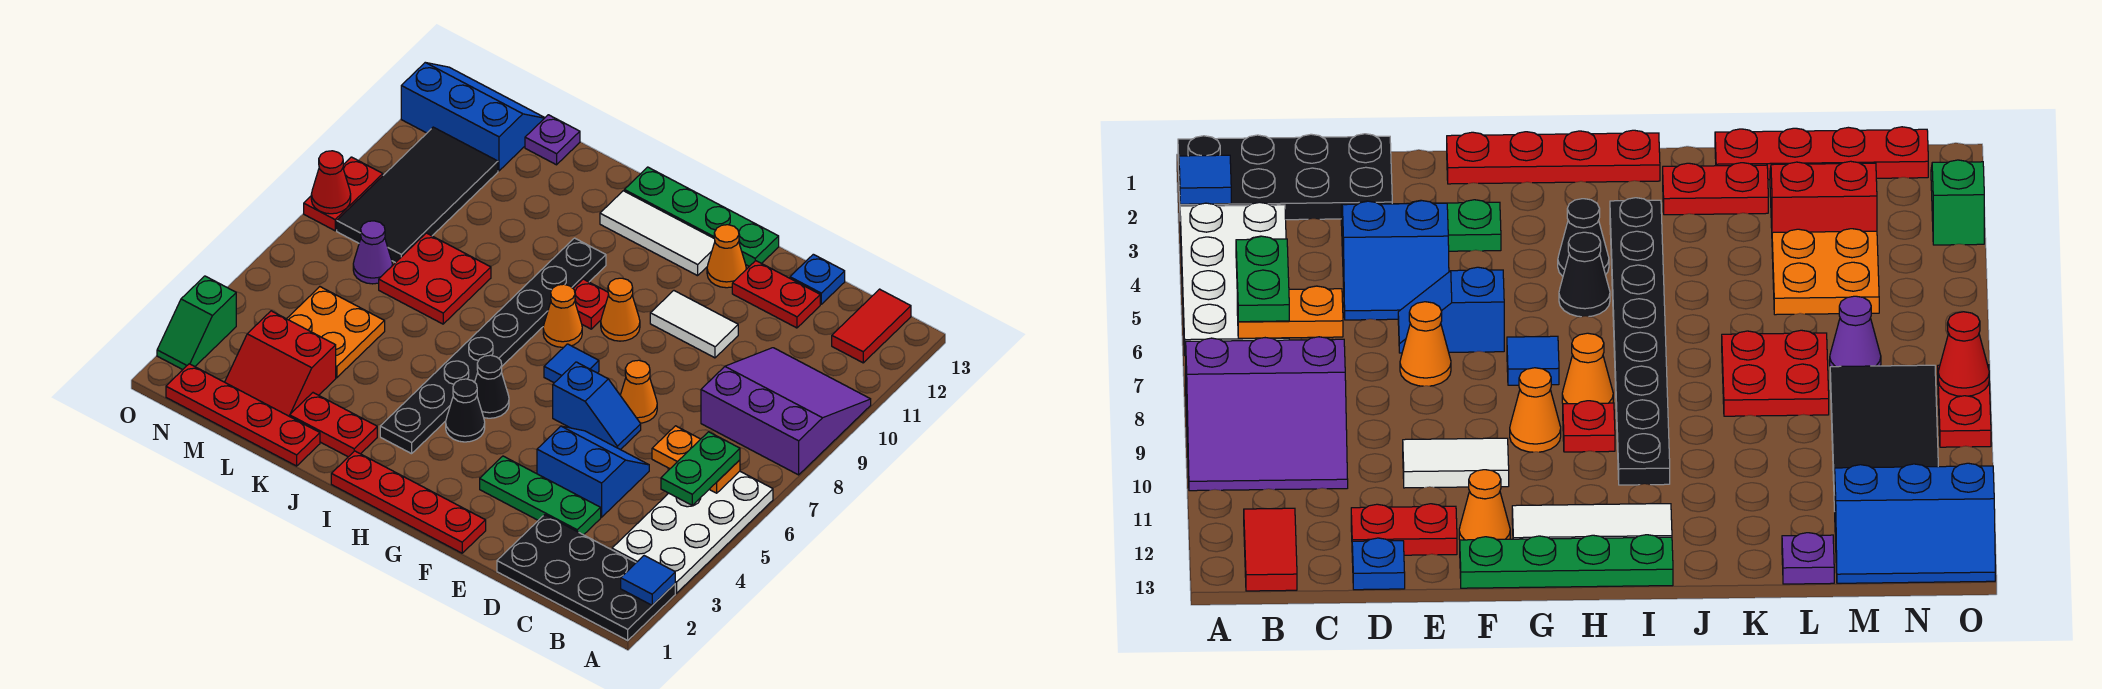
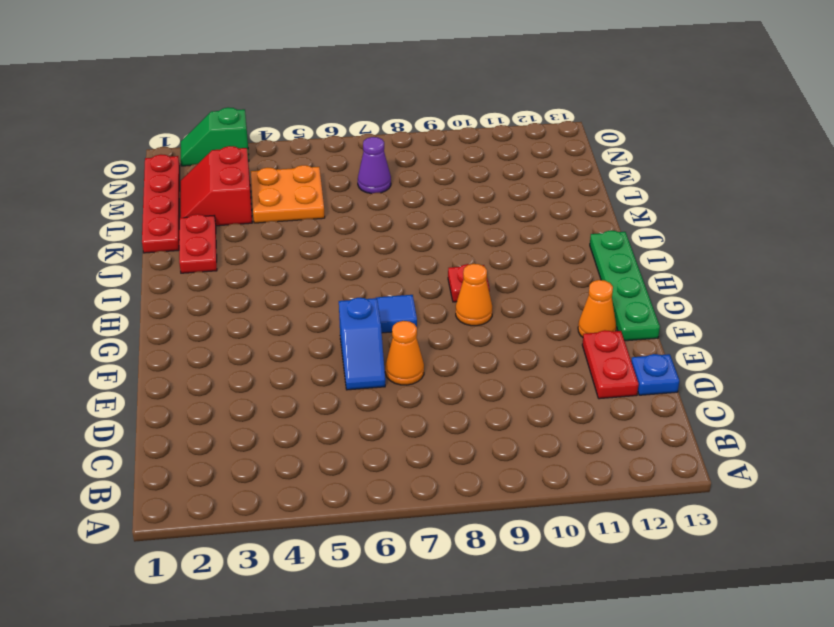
none -> black plate A1:D2 level 1
none -> white plate A3:B6 level 1
none -> purple slope A8:C10 level 1 top 8
none -> red tile B12:B13 level 1

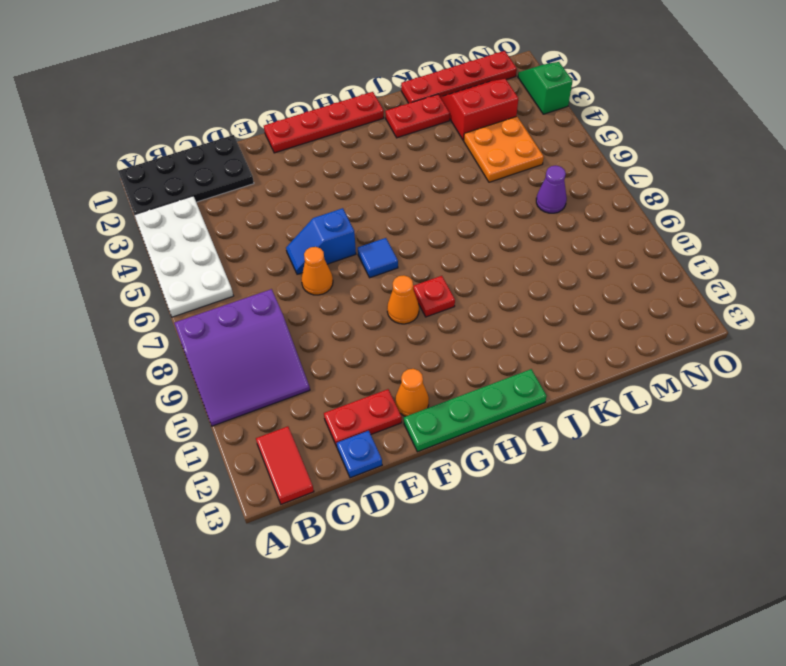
none -> green plate D3:F3 level 1
none -> blue slope D4:E5 level 1 top 4
none -> white tile E10:F10 level 1
none -> white tile G12:I12 level 1

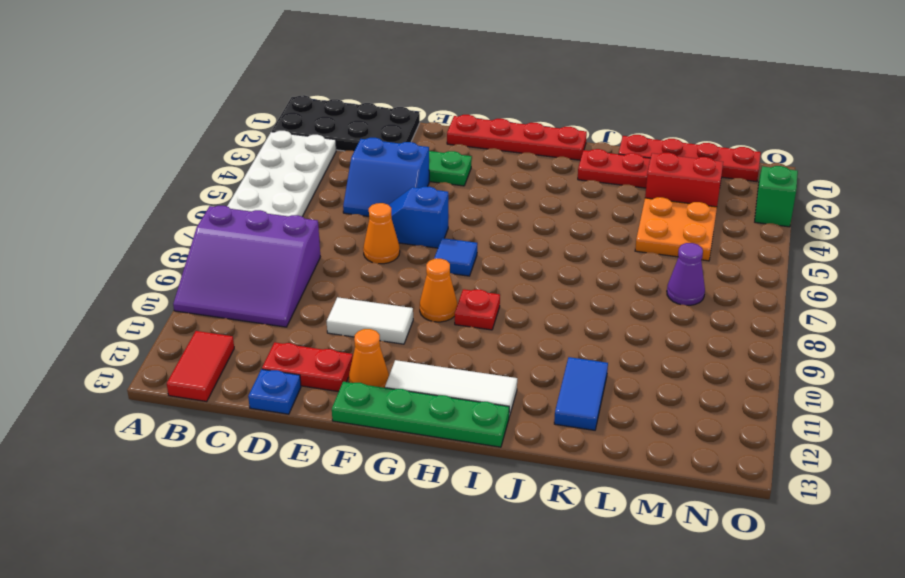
blue tile K11:K12 level 1 -> none
none -> black cone H4 level 1
none -> black cone H5 level 1
none -> orange cone H8 level 1
none -> black plate I3:I10 level 1

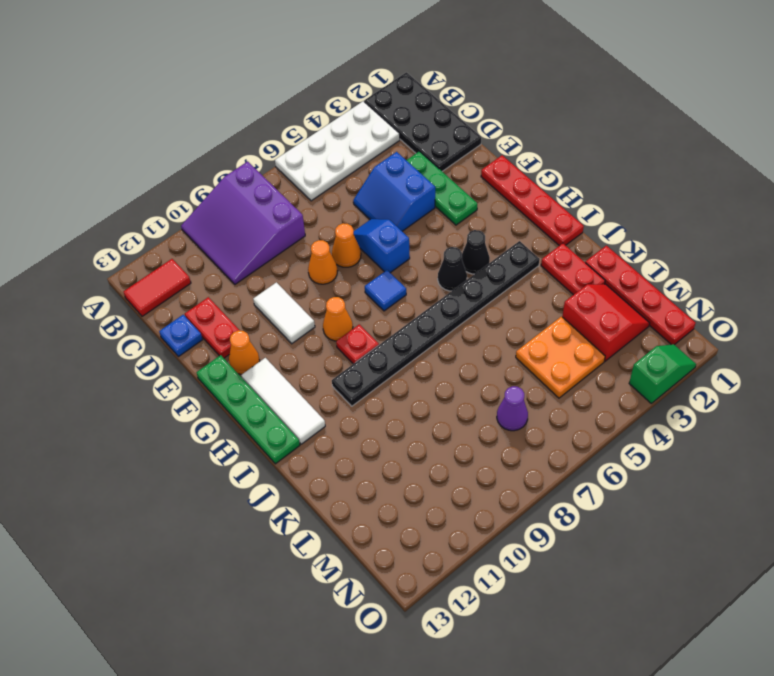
orange cone E8 level 1 -> orange cone H8 level 1
none -> red plate K7:L8 level 1
none -> purple plate L13 level 1
none -> black tile M8:N11 level 1
none -> blue slope M12:O13 level 1 top 12

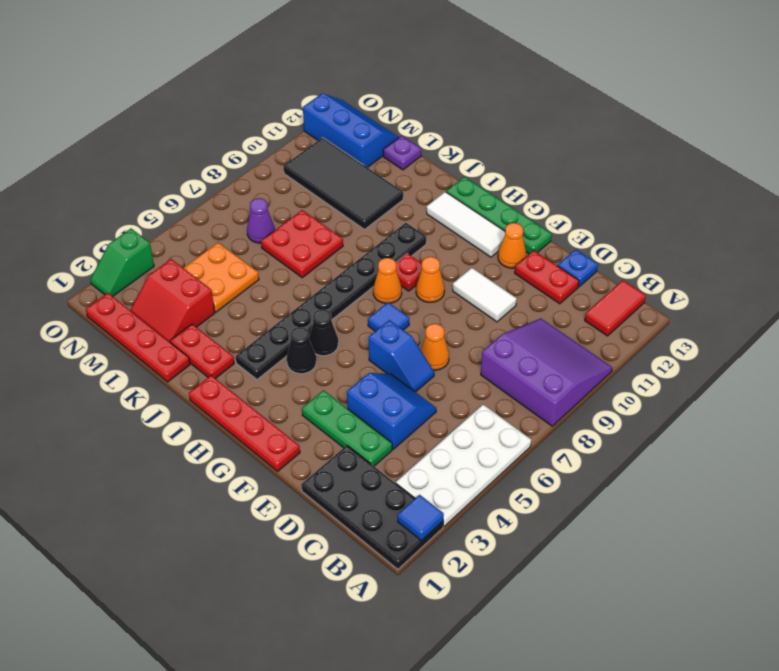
black tile K10:N11 level 1 -> black tile M8:N11 level 1
none -> red plate O8:O9 level 1
none -> orange plate B6:C6 level 2
none -> red cone O8 level 2
none -> green plate B5:B6 level 3

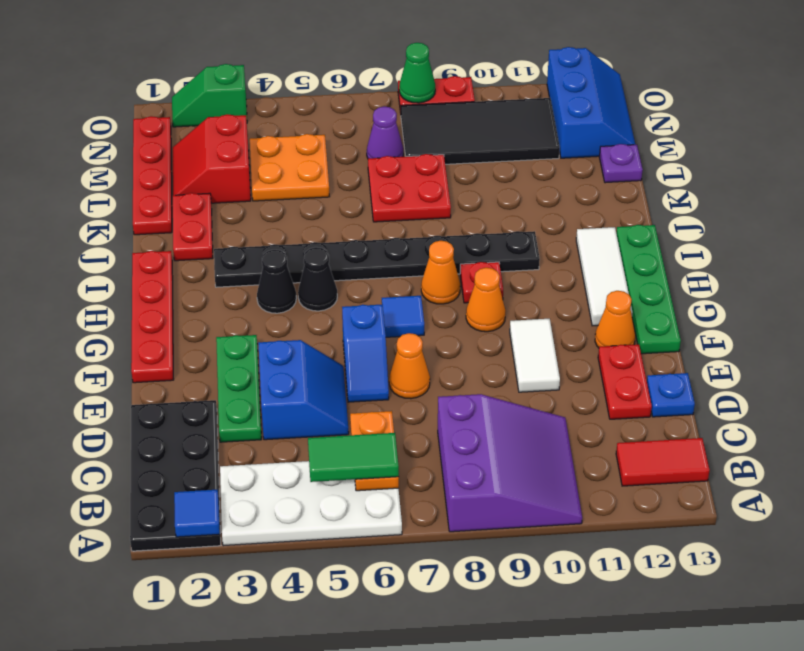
green tile B5:B6 level 3 -> green plate B5:B6 level 3
green cone O8 level 2 -> red cone O8 level 2

